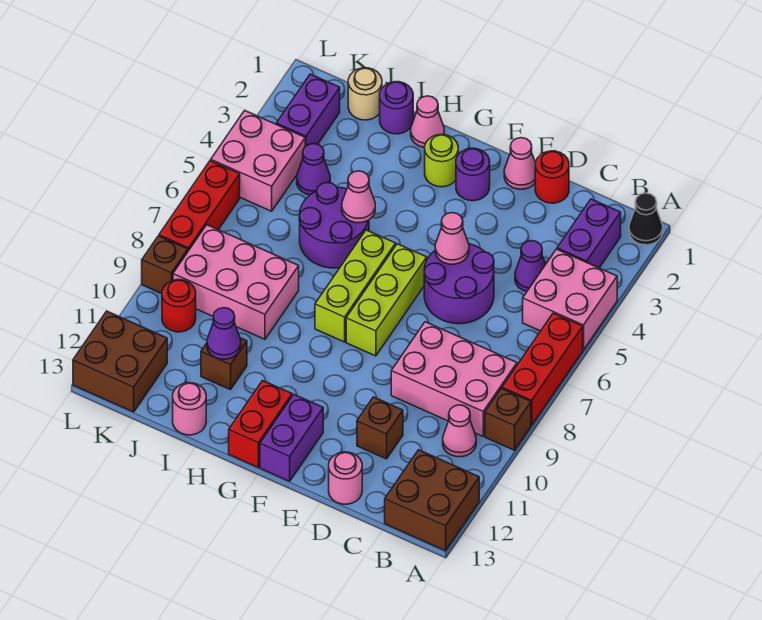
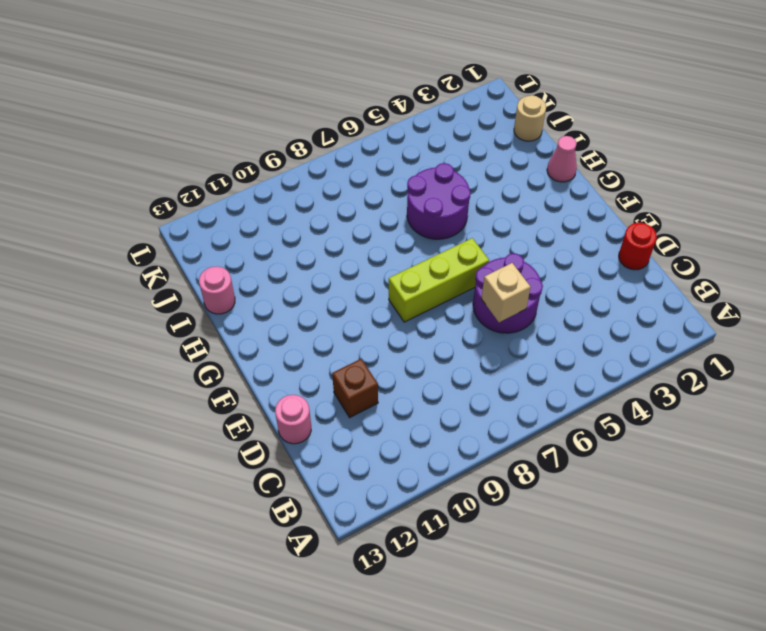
tan brick D6 level 2 -> none
none -> black cone A1 level 1
none -> pink brick A4:B5 level 1
none -> red brick A6:A8 level 1
none -> brown brick A9 level 1

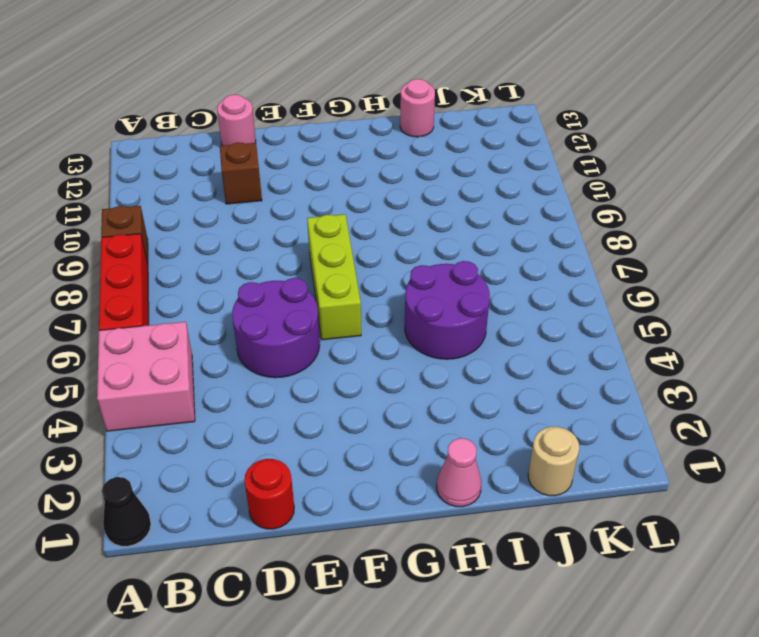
none -> brown brick A12:B13 level 1
none -> purple brick B2:B3 level 1
none -> pink brick B8:D9 level 1
none -> pink cone B10 level 1

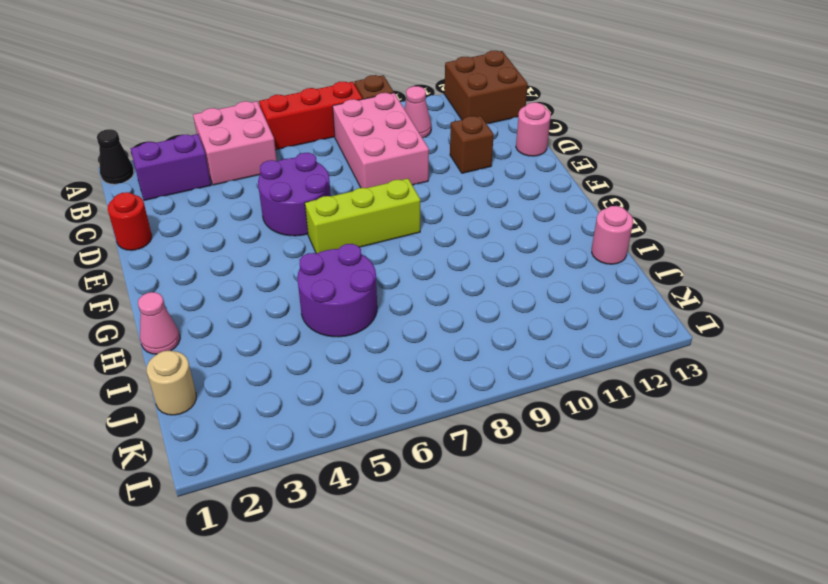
none -> purple cone C4 level 1
none -> pink cone E1 level 1
none -> purple round brick F2 level 1
none -> purple brick F12:F13 level 1

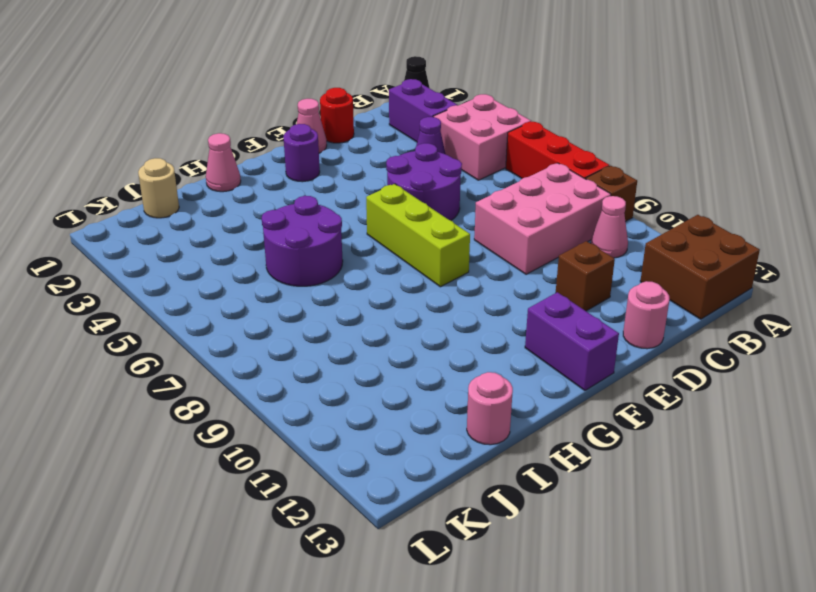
none -> lime round brick G2 level 1
none -> lime brick G6:G8 level 1
none -> red brick G12:G13 level 1
none -> purple round brick I1 level 1

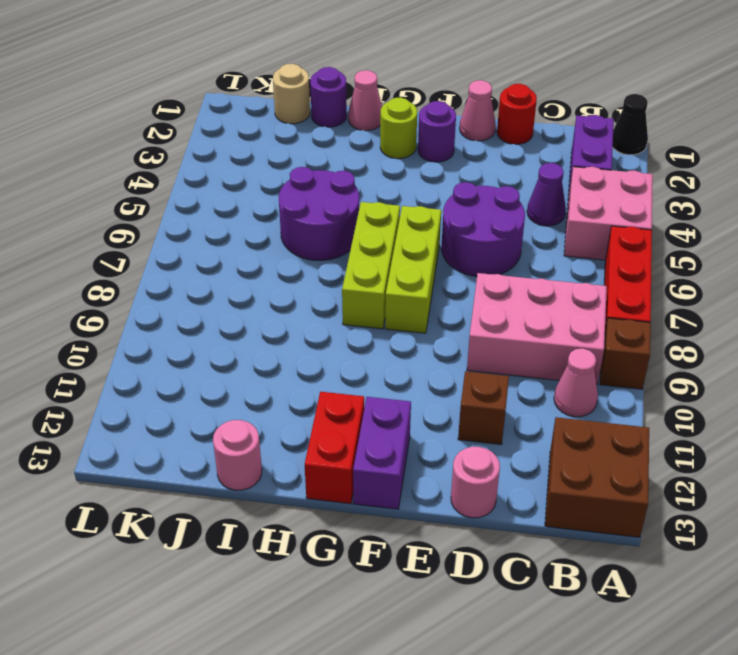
none -> pink brick I8:K9 level 1
none -> brown brick I11 level 1
none -> purple cone J4 level 1
none -> purple brick K2:K3 level 1

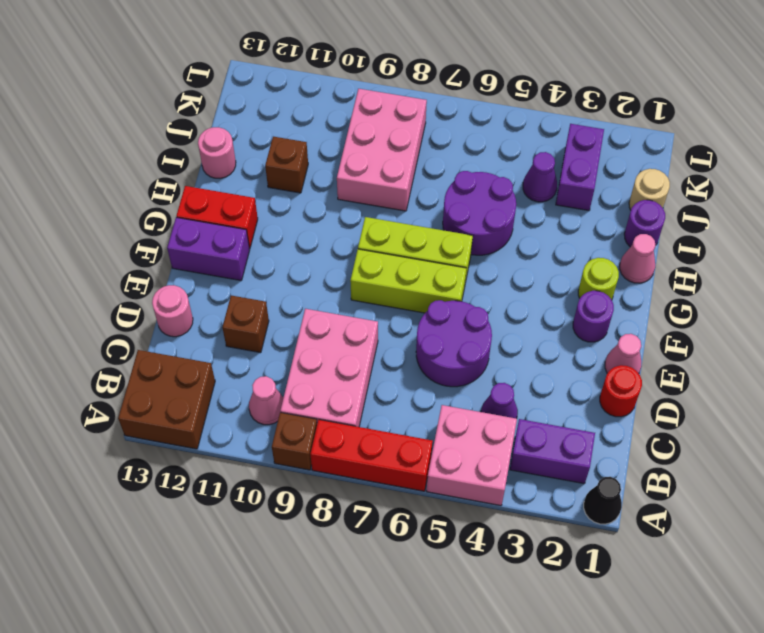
purple brick J3:K3 level 1 -> purple brick K2:K3 level 1
none -> pink brick K4:L5 level 1
none -> red round brick K10 level 1
none -> brown brick K12:L13 level 1
none -> red brick L6:L8 level 1

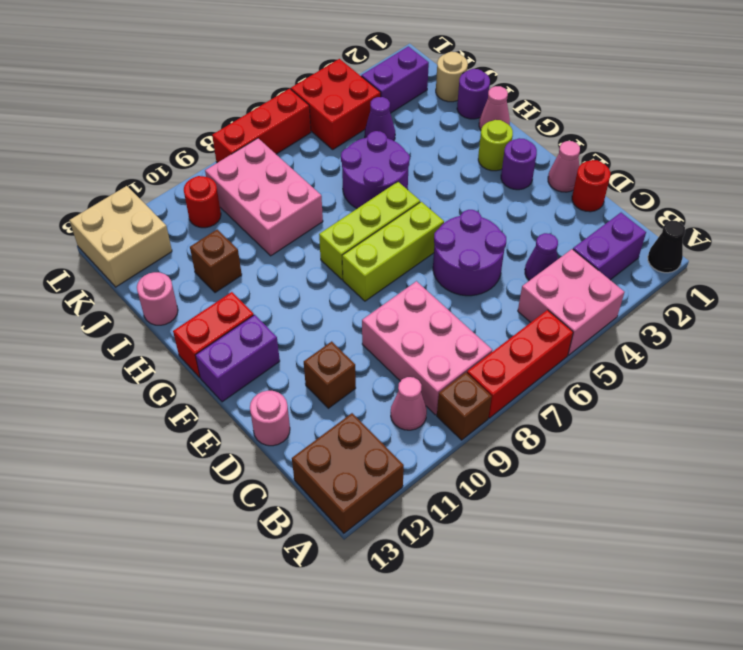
red brick K4:L5 level 1 -> pink brick K4:L5 level 1
tan brick K12:L13 level 1 -> brown brick K12:L13 level 1
none -> brown brick L9 level 1
none -> pink cone E5 level 2
none -> pink cone H5 level 2
none -> purple cone I11 level 2

